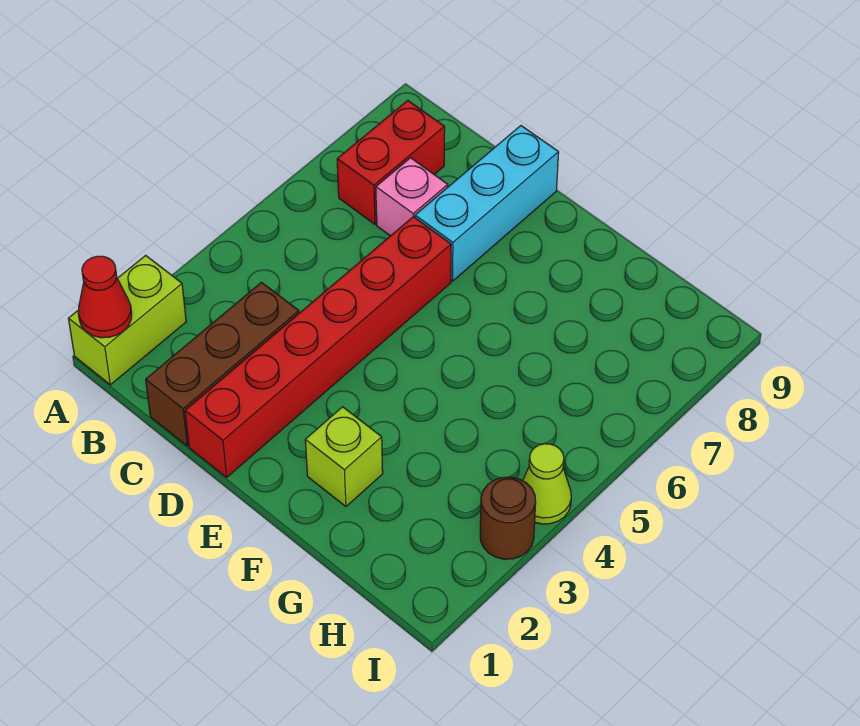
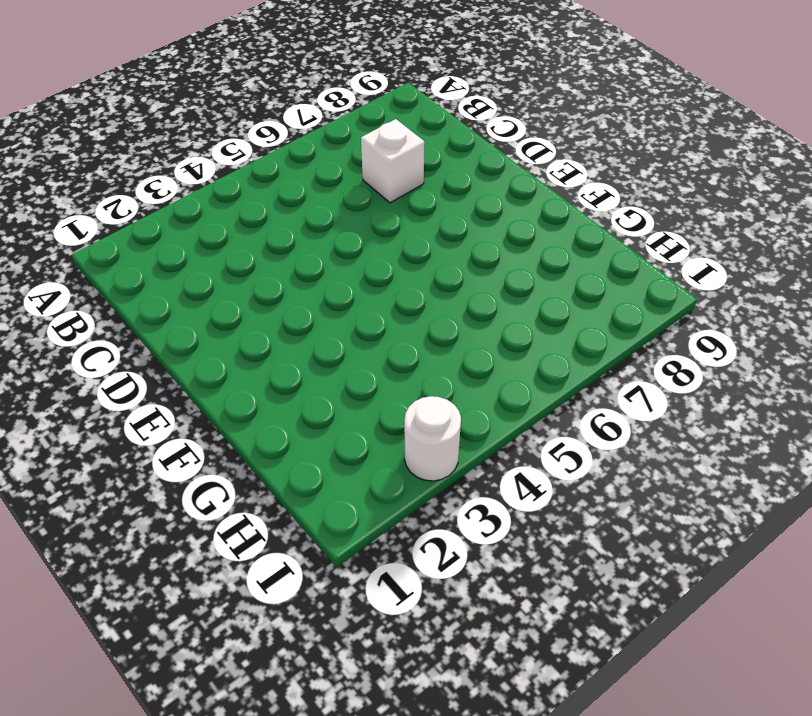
white brick C7 level 1 -> pink brick C7 level 1
white round brick I3 level 1 -> brown round brick I3 level 1
none -> lime brick A1:A2 level 1
none -> red brick B7:B8 level 1

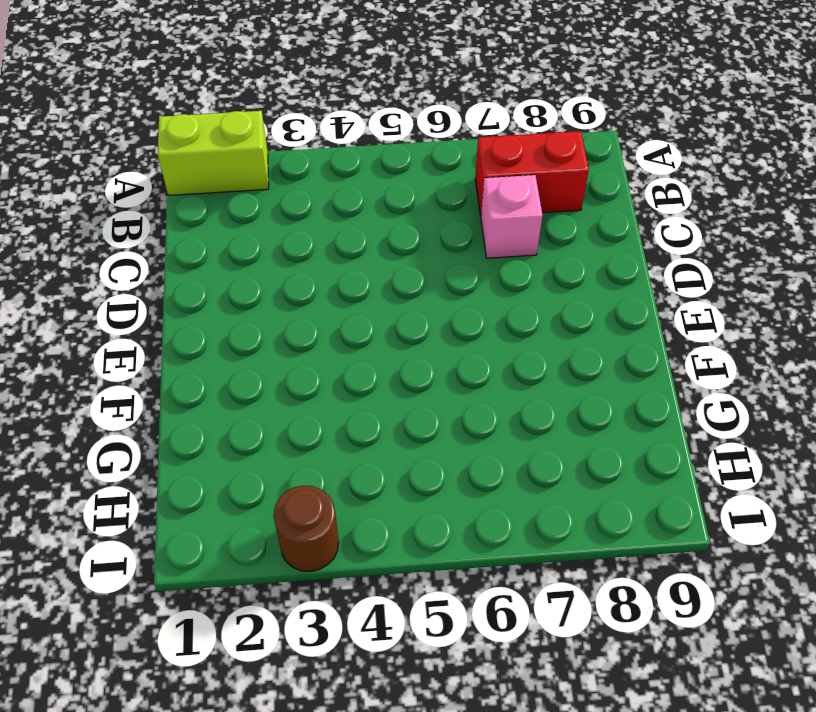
none -> brown brick C1:C3 level 1
none -> red brick D1:D6 level 1

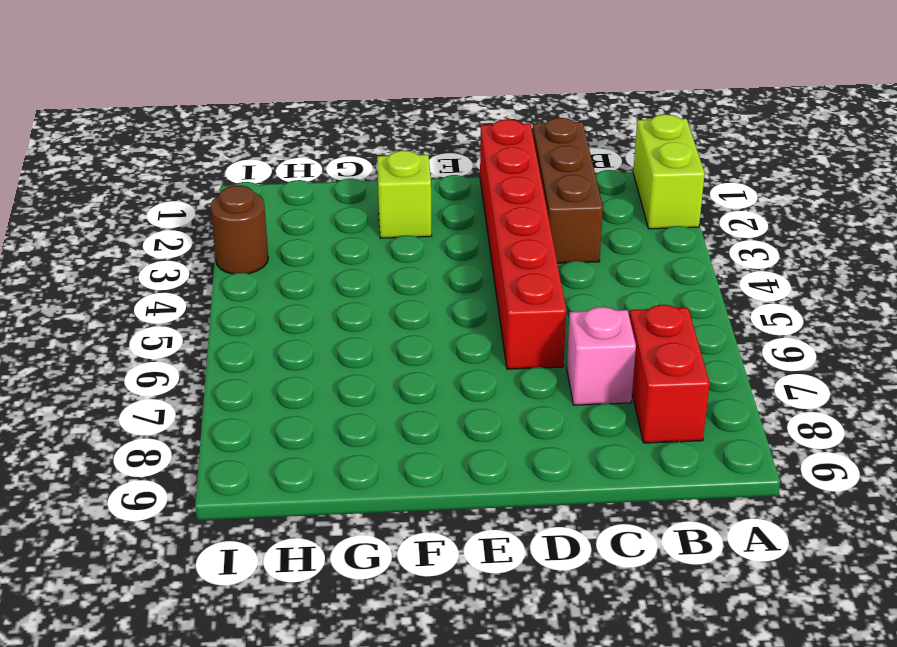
none -> cyan brick D7:D9 level 1
none -> lime cone I4 level 1

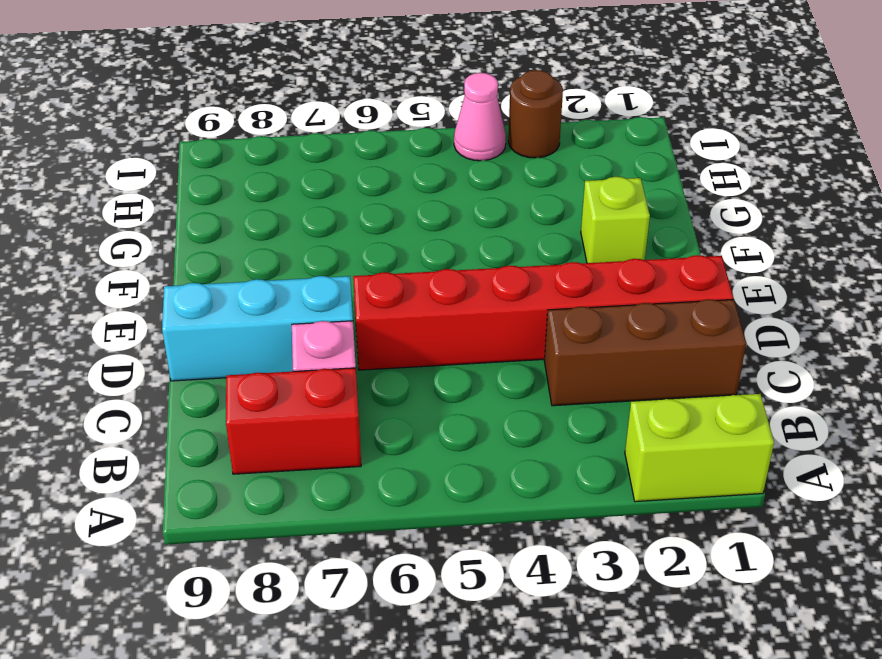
pink cone I4 level 1 -> lime cone I4 level 1
none -> red cone A1 level 2

